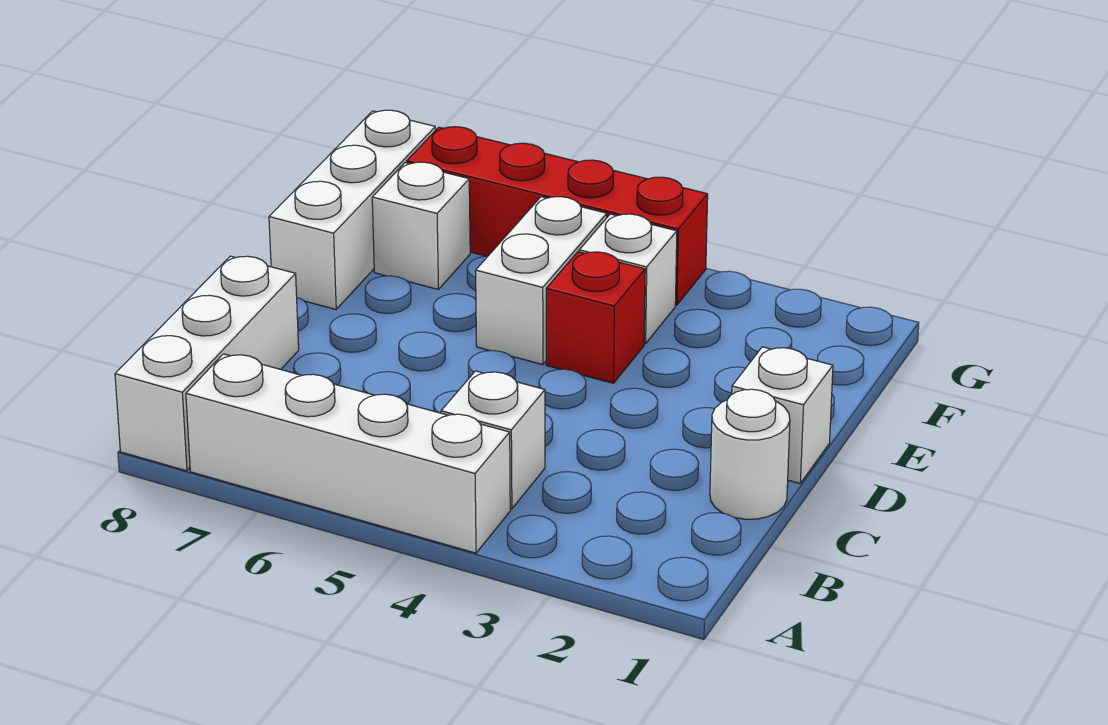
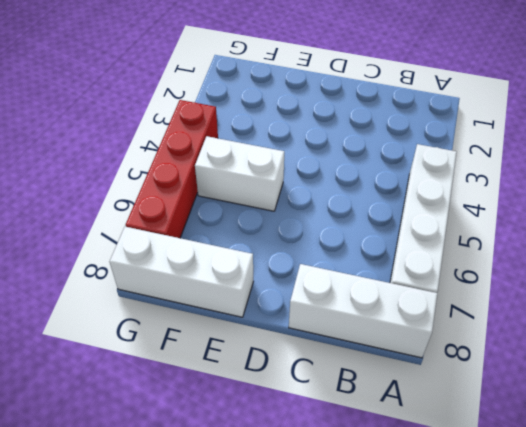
none -> white brick B4 level 1
none -> white round brick C1 level 1

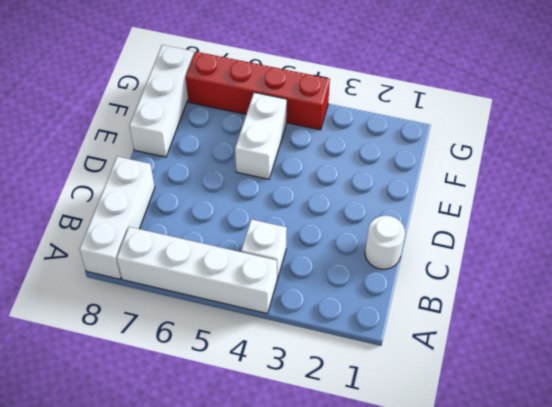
none -> white brick D1 level 1
none -> red brick E4 level 1

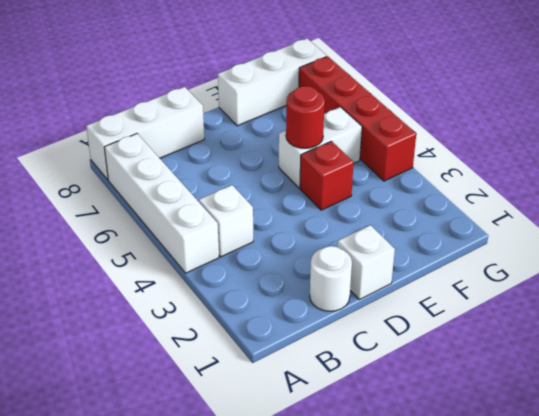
red round brick E5 level 2 -> none
none -> white brick F4 level 1
none -> white brick F7 level 1

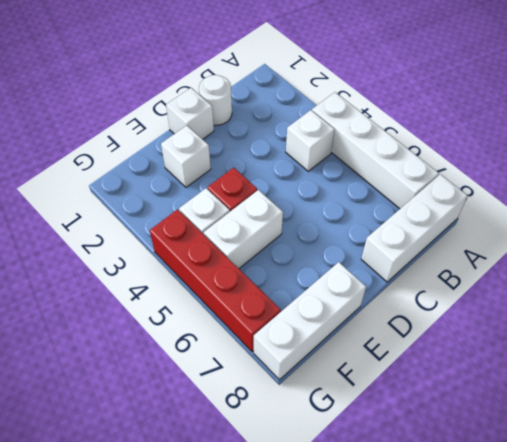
white brick E2 level 1 -> white brick F7 level 1

